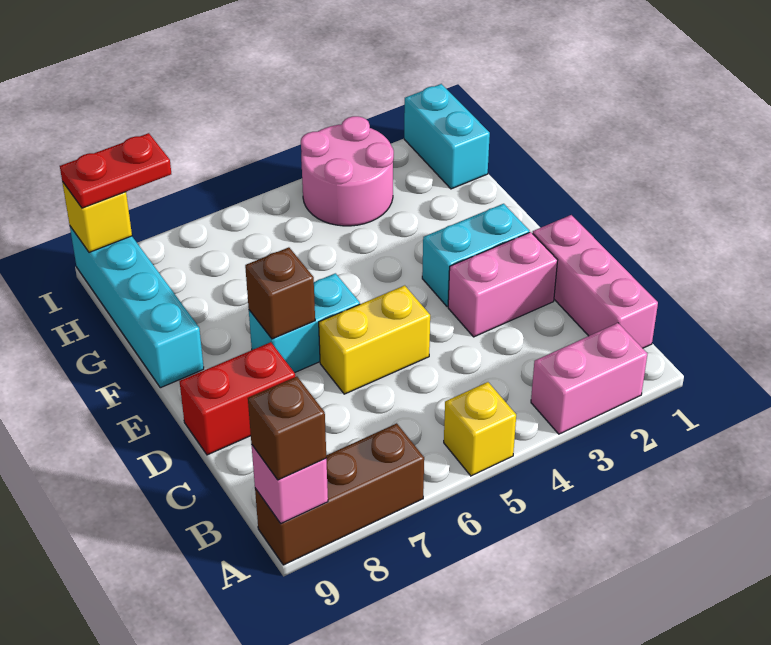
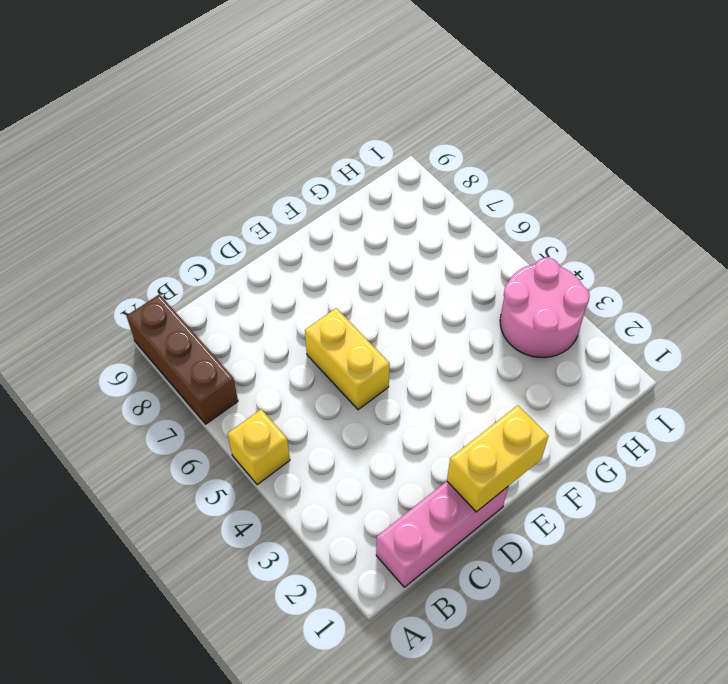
yellow brick D1:E1 level 2 -> none
none -> pink brick A2:A3 level 1
none -> pink brick D2:D3 level 1
none -> red brick D8:D9 level 1

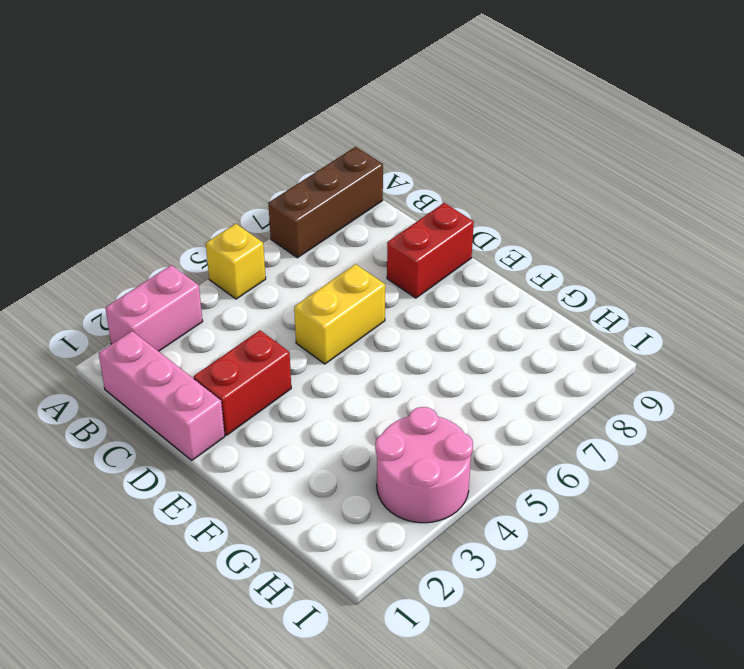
red brick D2:D3 level 1 -> pink brick D2:D3 level 1
none -> cyan brick E2:E3 level 1
none -> cyan brick E6:E7 level 1
none -> cyan brick F9:I9 level 1

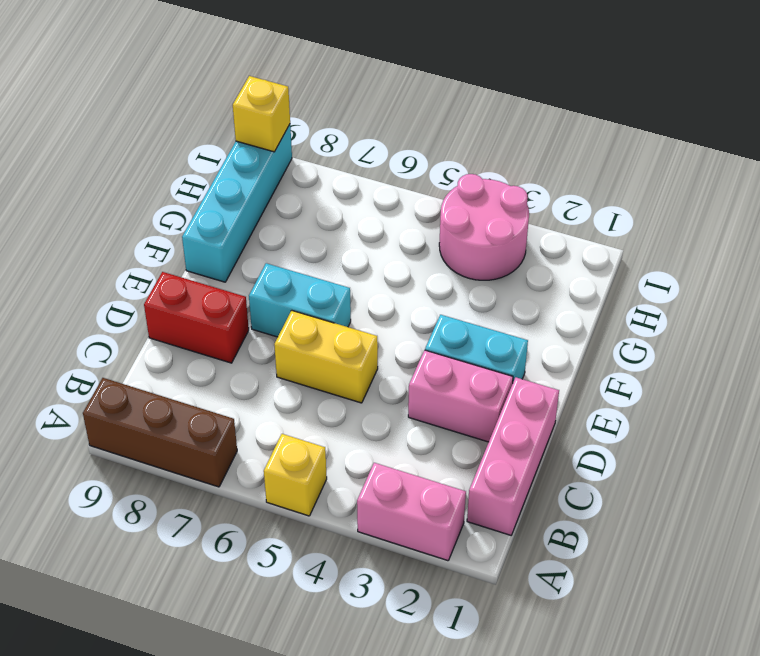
none -> cyan brick H1:I1 level 1
none -> pink brick A9 level 2
none -> brown brick E7 level 2

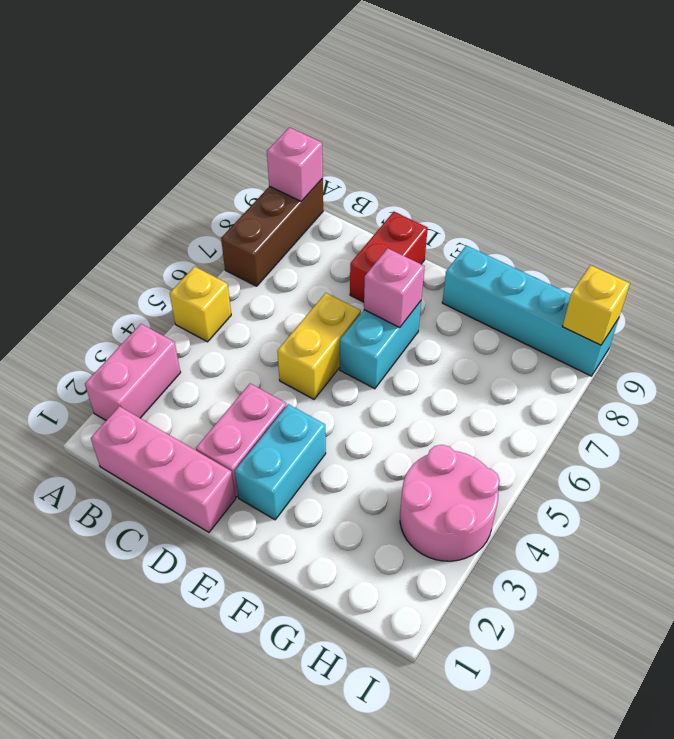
pink brick E7 level 2 -> brown brick E7 level 2
none -> cyan brick H1:I1 level 1
none -> brown brick A9 level 3
none -> red plate I8:I9 level 3

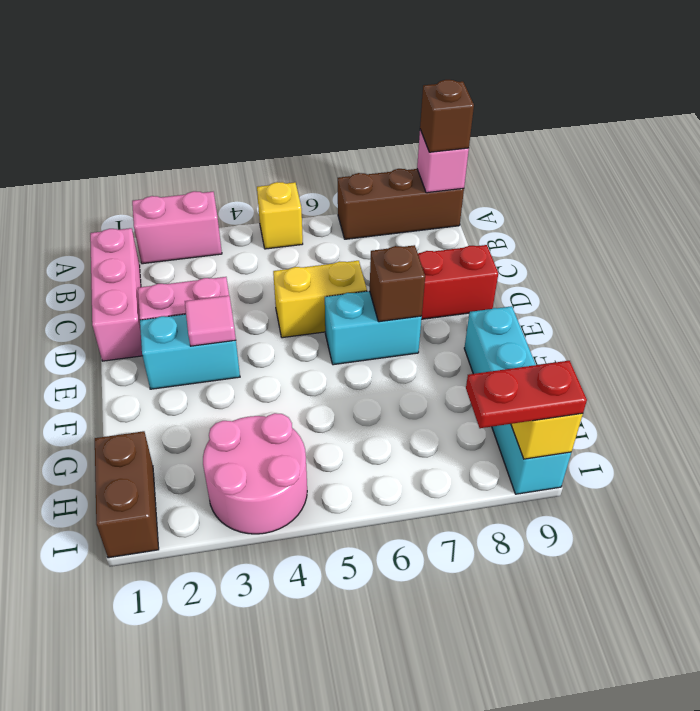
pink tile E3 level 2 -> none
brown brick H1:I1 level 1 -> cyan brick H1:I1 level 1

